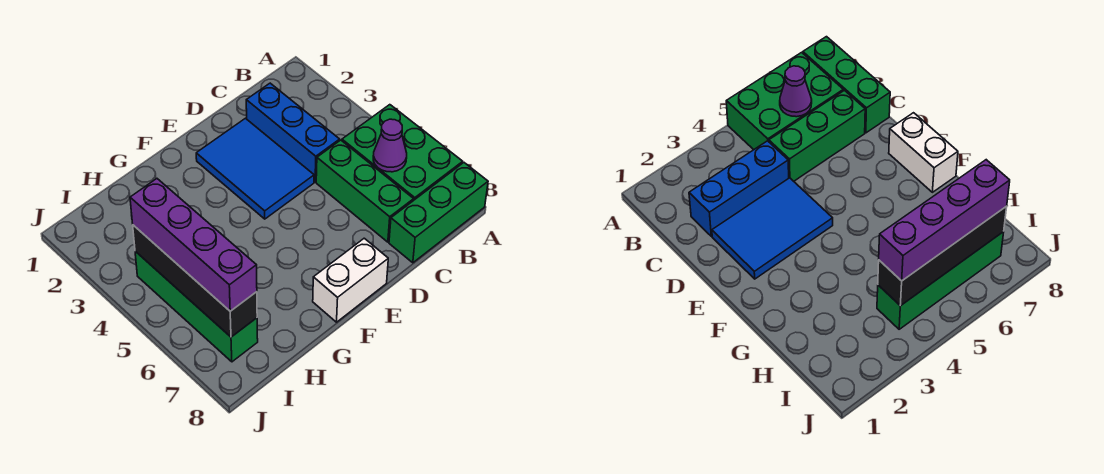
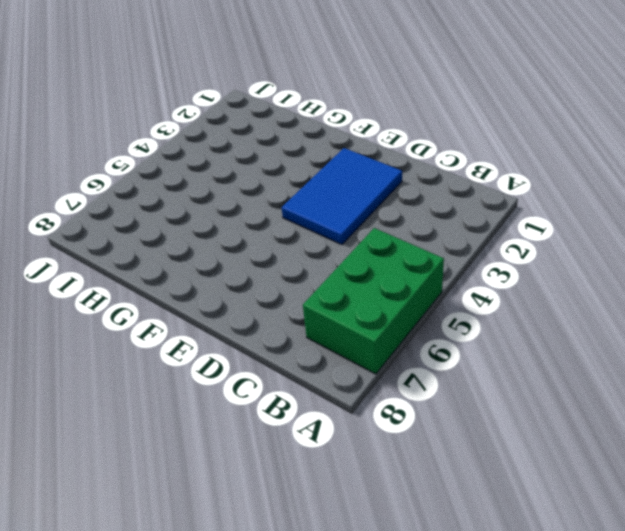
none -> green brick A8:C8 level 1
none -> blue brick C2:C4 level 1

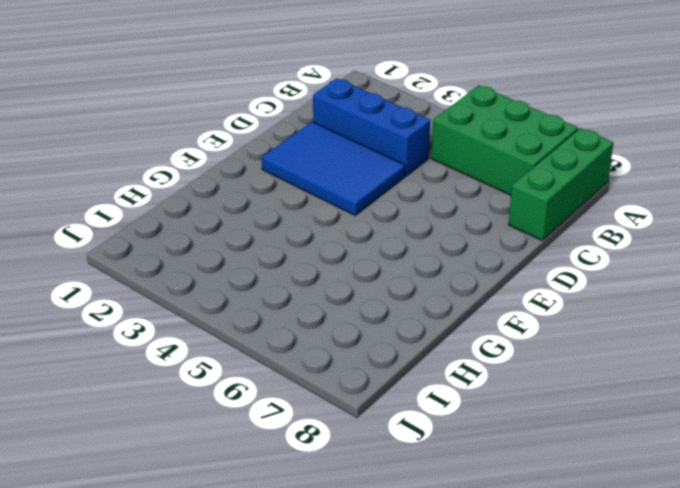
none -> green brick C5:C7 level 1
none -> white brick E8:F8 level 1

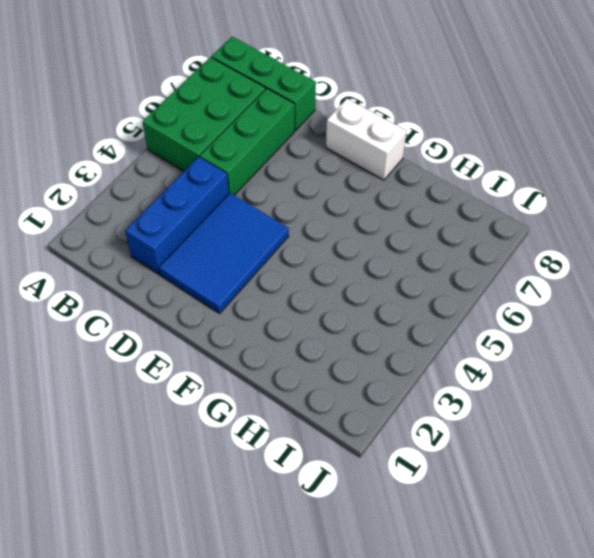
none -> green brick I4:I7 level 1
none -> purple cone B6 level 2

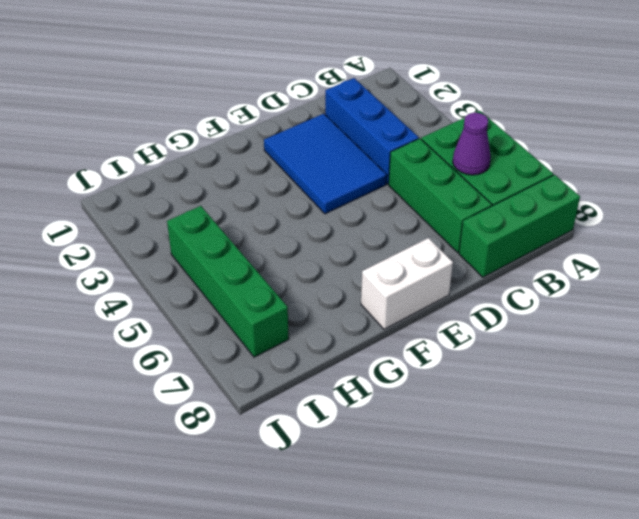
none -> black brick I4:I7 level 2
none -> purple brick I4:I7 level 3

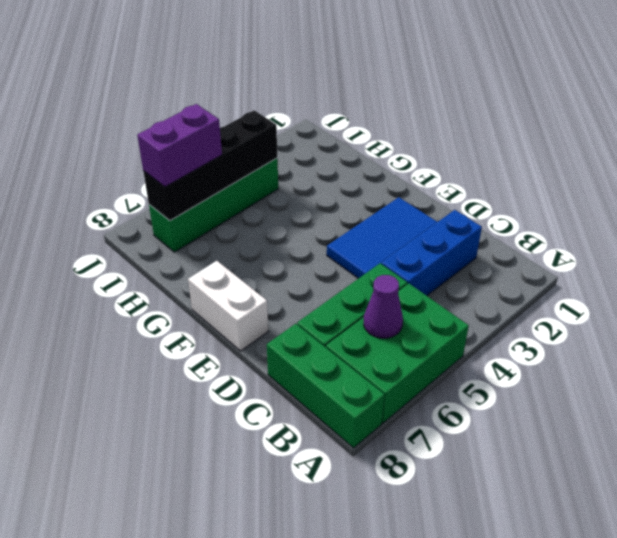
purple brick I6:I7 level 3 -> purple brick I4:I7 level 3

